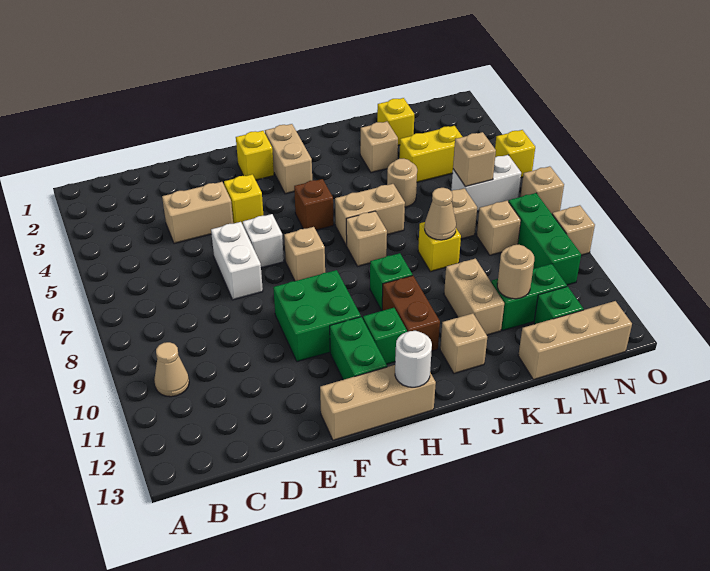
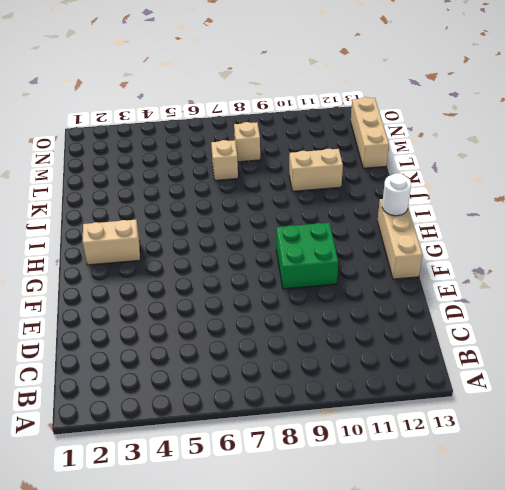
none -> tan cone B10 level 1
none -> tan brick D4:E4 level 1
none -> white brick E6:E7 level 1
none -> yellow brick F4 level 1

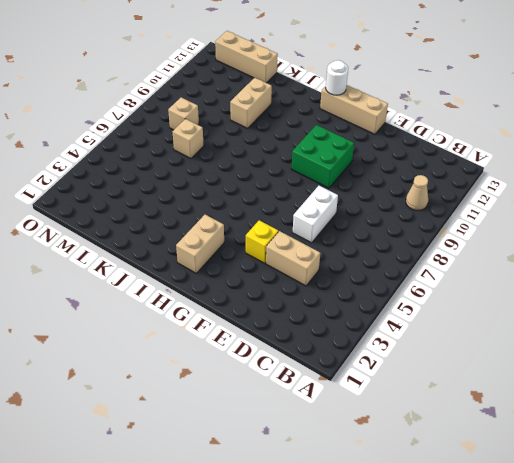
none -> white brick F6 level 1
none -> yellow brick G2 level 1
none -> tan brick G7 level 1
none -> green brick G11:G12 level 1

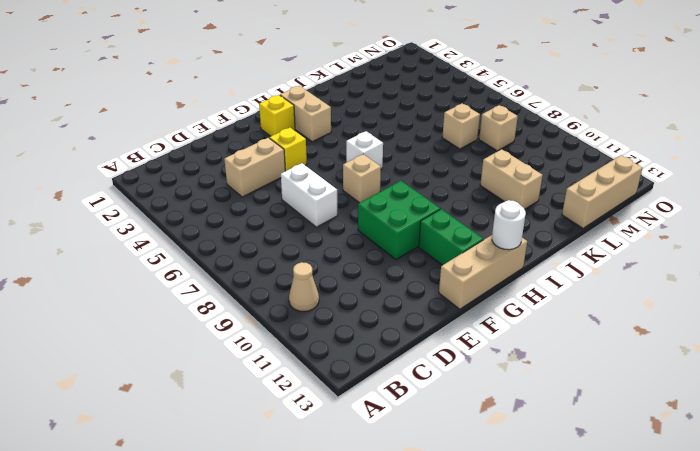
white brick H6 level 1 -> white brick F6 level 1
none -> brown brick H5 level 1
none -> green brick H11 level 1
none -> tan brick I6:J6 level 1
none -> tan brick I7 level 1

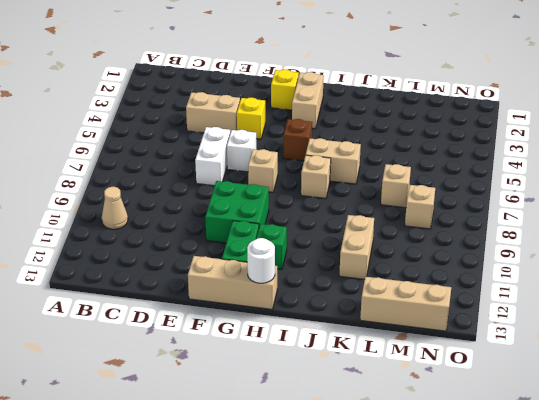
none -> green brick I9 level 1
none -> brown brick I10:I11 level 1
none -> tan brick J12 level 1
none -> tan brick K3 level 1

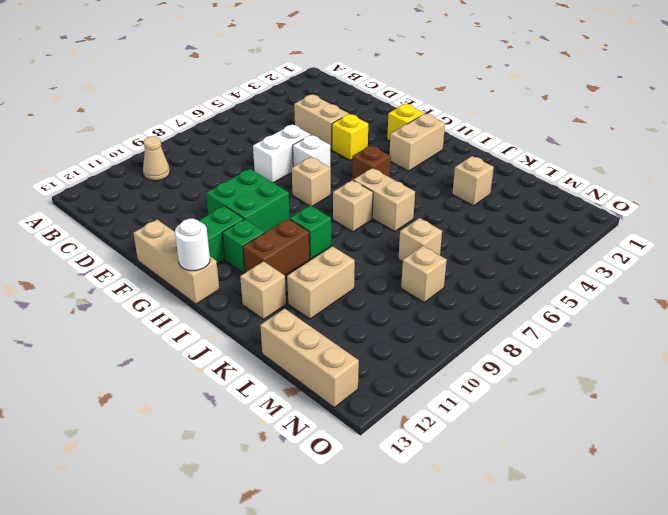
none -> tan round brick K5 level 1
none -> yellow brick K8 level 1
none -> yellow brick L2 level 1
none -> yellow brick L4:M4 level 1

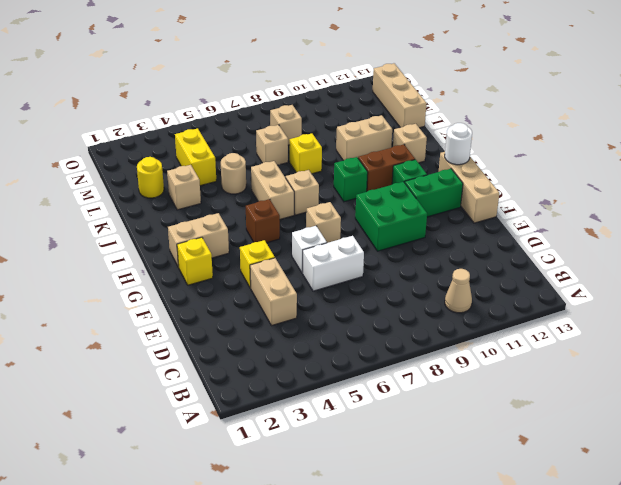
yellow round brick L2 level 1 -> yellow brick L2 level 1
none -> green brick L11:M11 level 1
none -> white brick M6:N6 level 1
none -> green brick M12 level 1
none -> green brick N8:N10 level 1

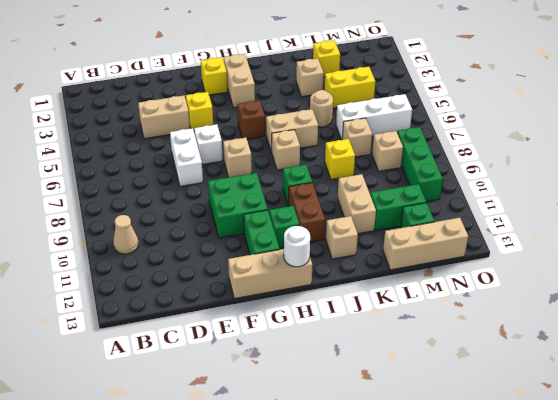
white brick L6:N6 level 1 -> white brick M6:N6 level 1
none -> yellow brick O5 level 1
none -> tan brick O7 level 1
none -> tan brick O9 level 1
none -> tan cone K8 level 2

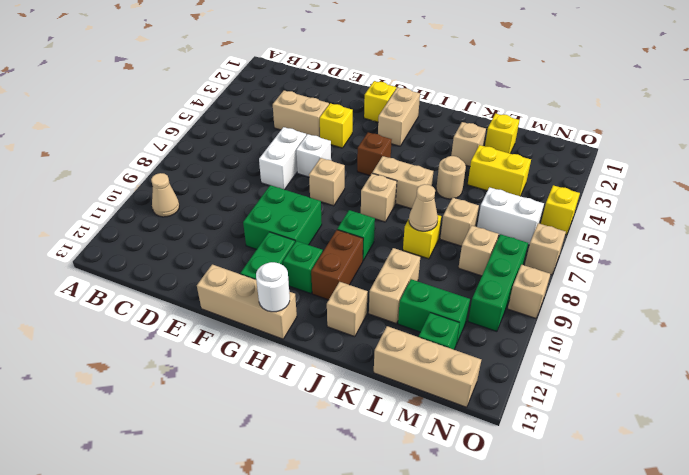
none -> tan round brick L11 level 2
none -> tan brick M6 level 2

